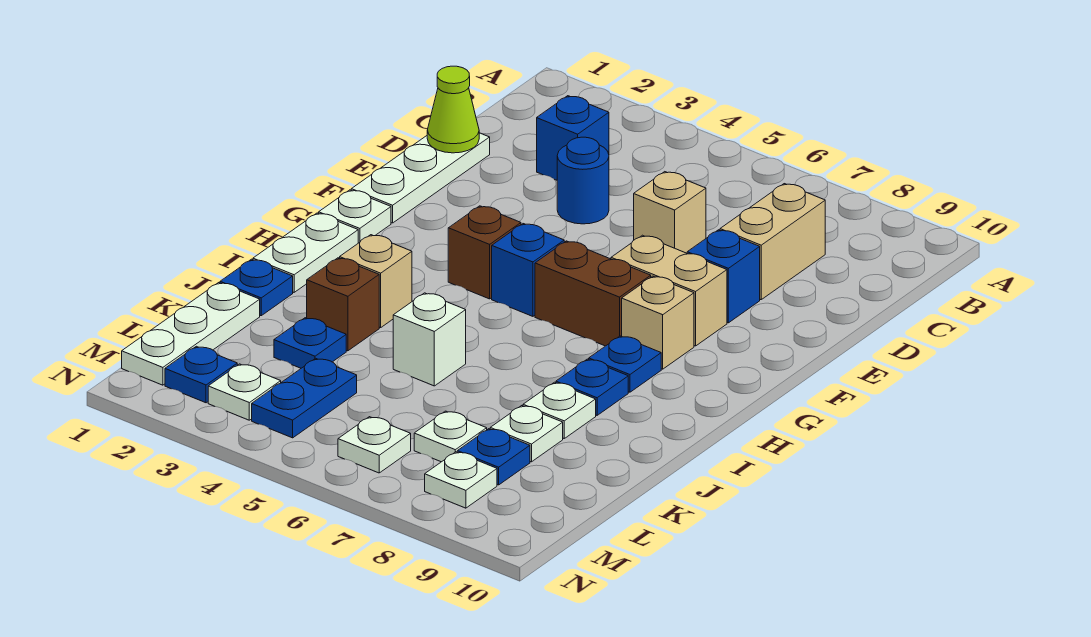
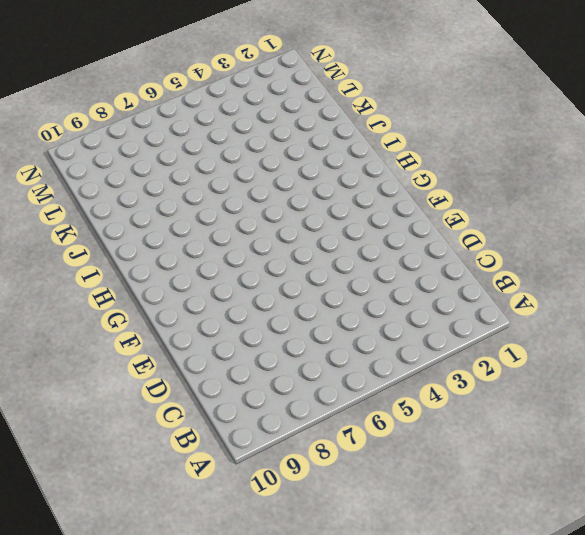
none -> blue brick C3 level 1
none -> tan brick C8:D8 level 1
none -> white plate D1:F1 level 1
none -> blue round brick D4 level 1

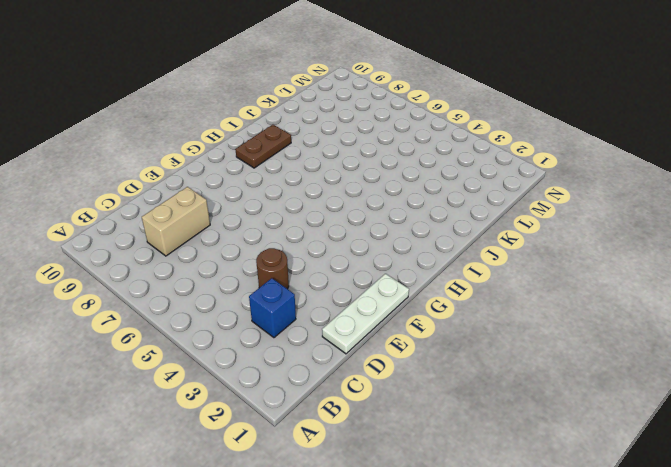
brown round brick D4 level 1 -> blue round brick D4 level 1
brown plate H9:I9 level 1 -> none
none -> tan brick D6 level 1
none -> blue brick E8 level 1
none -> tan brick F7:F8 level 1
none -> white plate G1 level 1

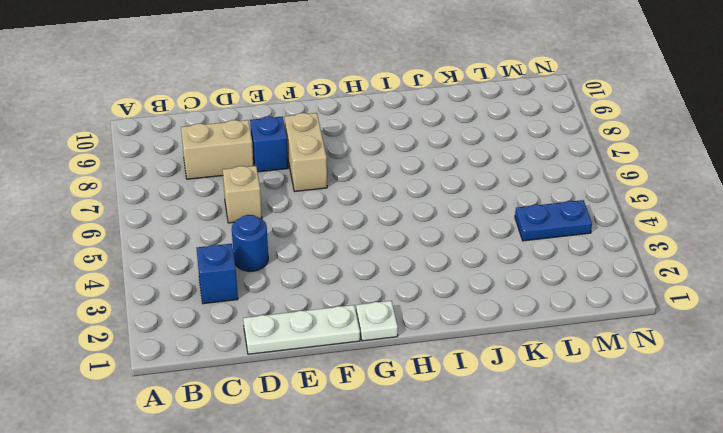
none -> brown brick G4 level 1
none -> blue brick G5 level 1
none -> brown brick G6:G7 level 1
none -> tan brick G8 level 1

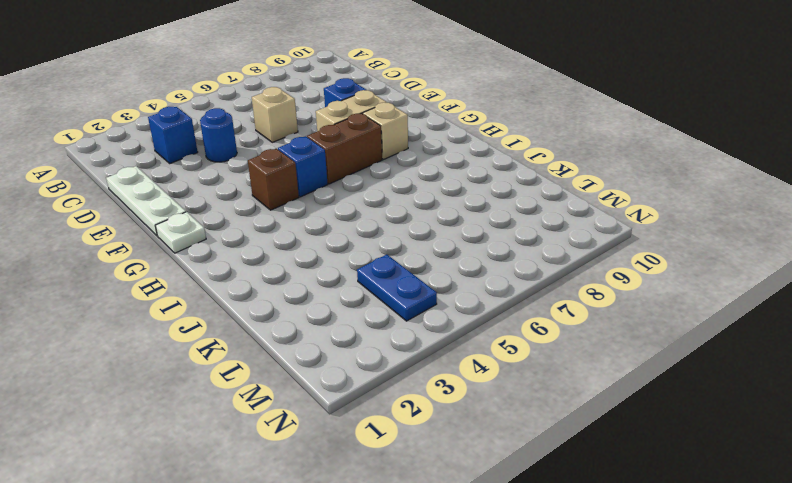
none -> tan brick C8:D8 level 1
none -> white plate H1:I1 level 1
none -> blue plate H8 level 1
none -> tan brick I3 level 1

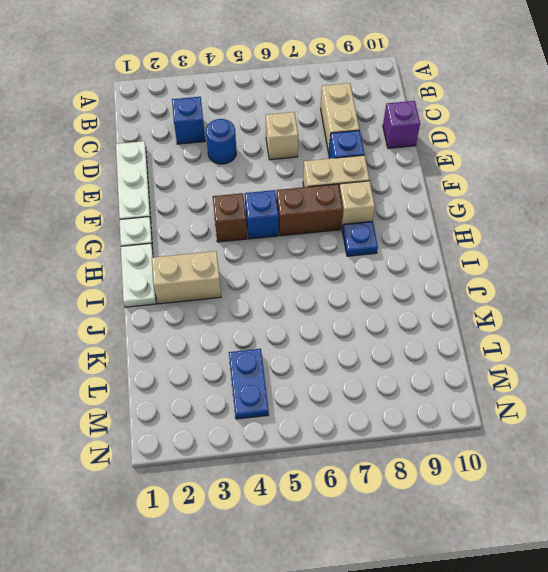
purple brick D10 level 1 -> none
tan brick I2:I3 level 1 -> tan brick I3 level 1
none -> blue plate I8 level 1
none -> blue plate J1 level 1
none -> brown brick J3 level 1
none -> white brick J5 level 1

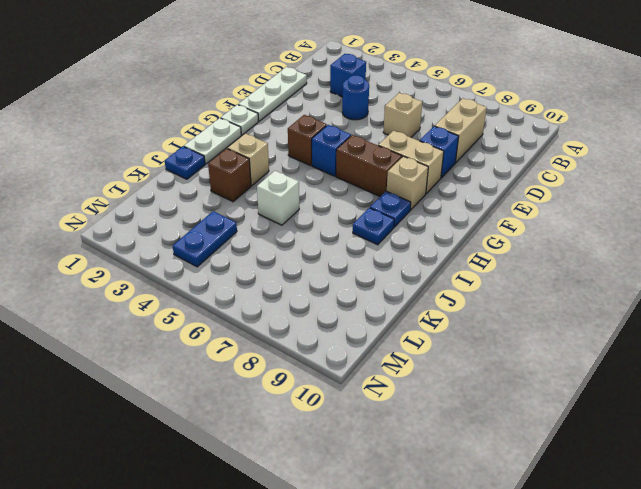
none -> white plate J8 level 1
none -> white plate K1:M1 level 1
none -> blue plate K3 level 1
none -> white plate K8 level 1

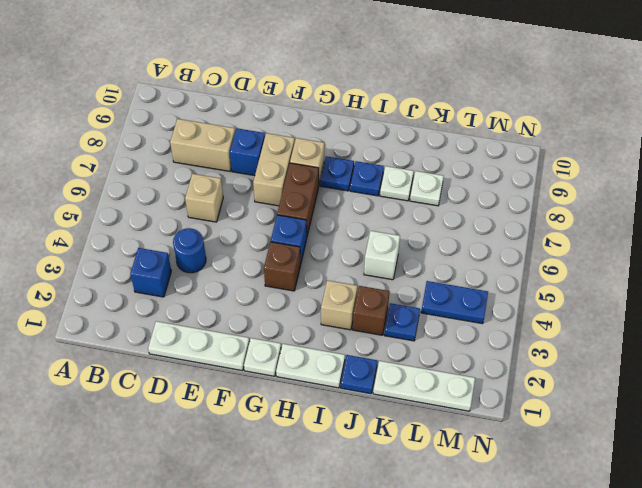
none -> white plate L7 level 1
none -> blue plate L8 level 1
none -> blue plate M2 level 1
none -> white plate M3 level 1

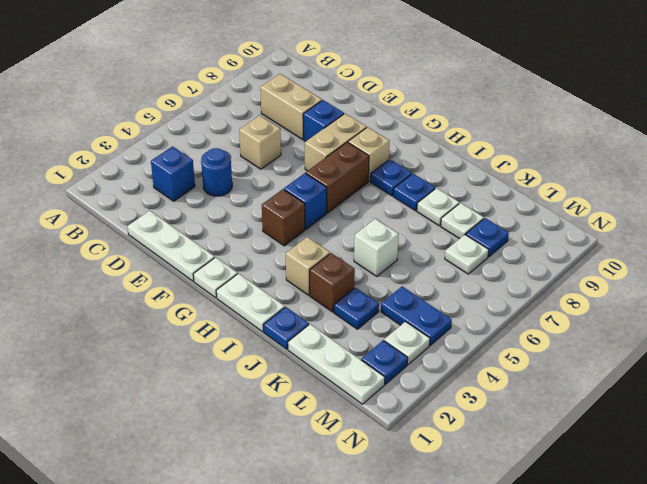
none -> white plate M6 level 1
none -> white plate M8 level 1
none -> lime cone D1 level 2

